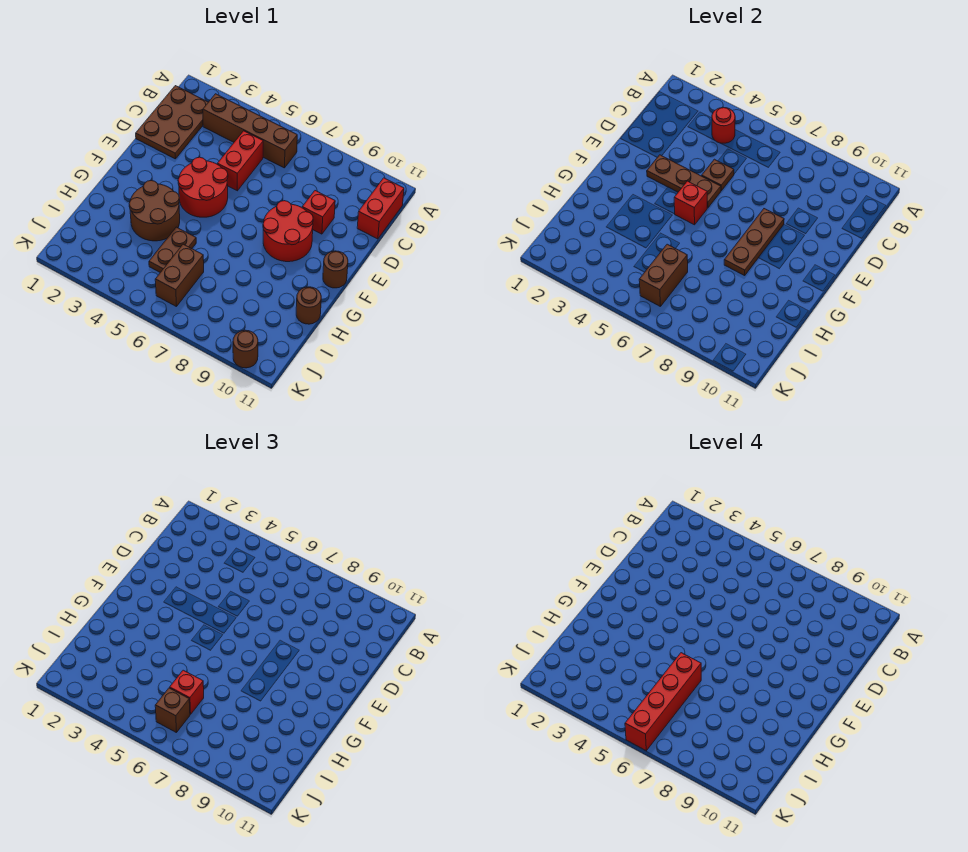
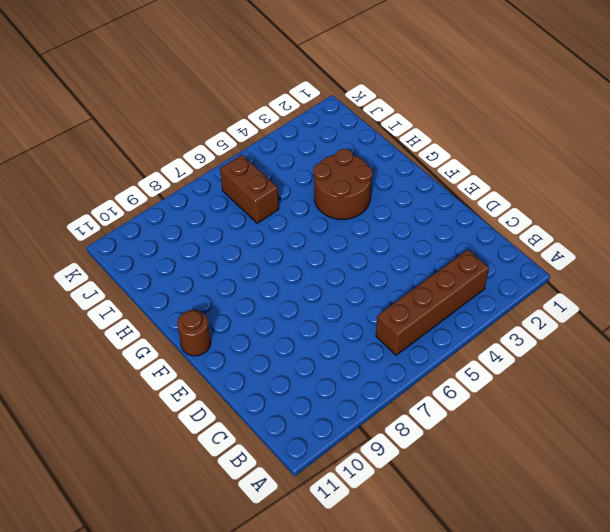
none -> brown plate B1:D2 level 1
none -> red brick B11:C11 level 1
none -> red brick C5:D5 level 1

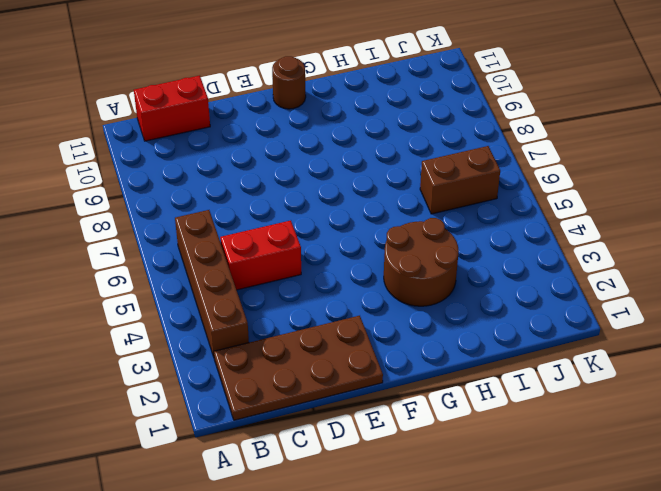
brown plate B1:E2 level 1 -> brown plate B1:D2 level 1
none -> red brick D9 level 1
none -> red round brick E4:F5 level 1
none -> red round brick E8:F9 level 1

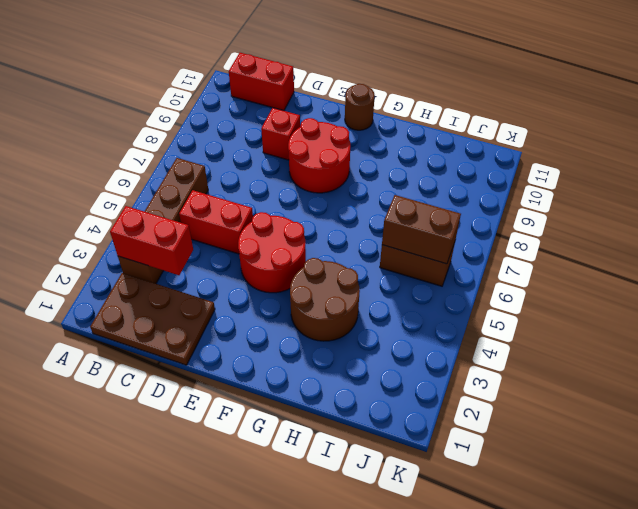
red brick B3:C3 level 2 -> none
none -> brown plate H5:I5 level 1
none -> brown round brick H11 level 1
none -> brown round brick K10 level 1

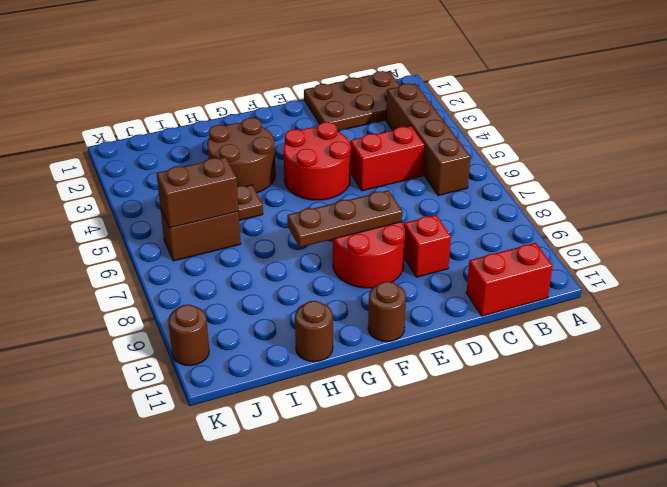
none -> red round brick B4 level 2
none -> brown plate D5 level 2
none -> brown plate E3:E5 level 2

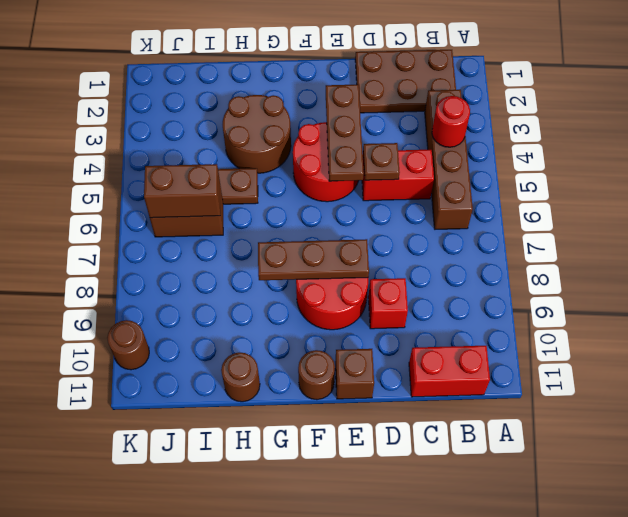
brown brick E11 level 1 -> brown brick J6 level 3
none -> red brick F5 level 2
none -> red brick I6 level 3
none -> red brick H6:K6 level 4

